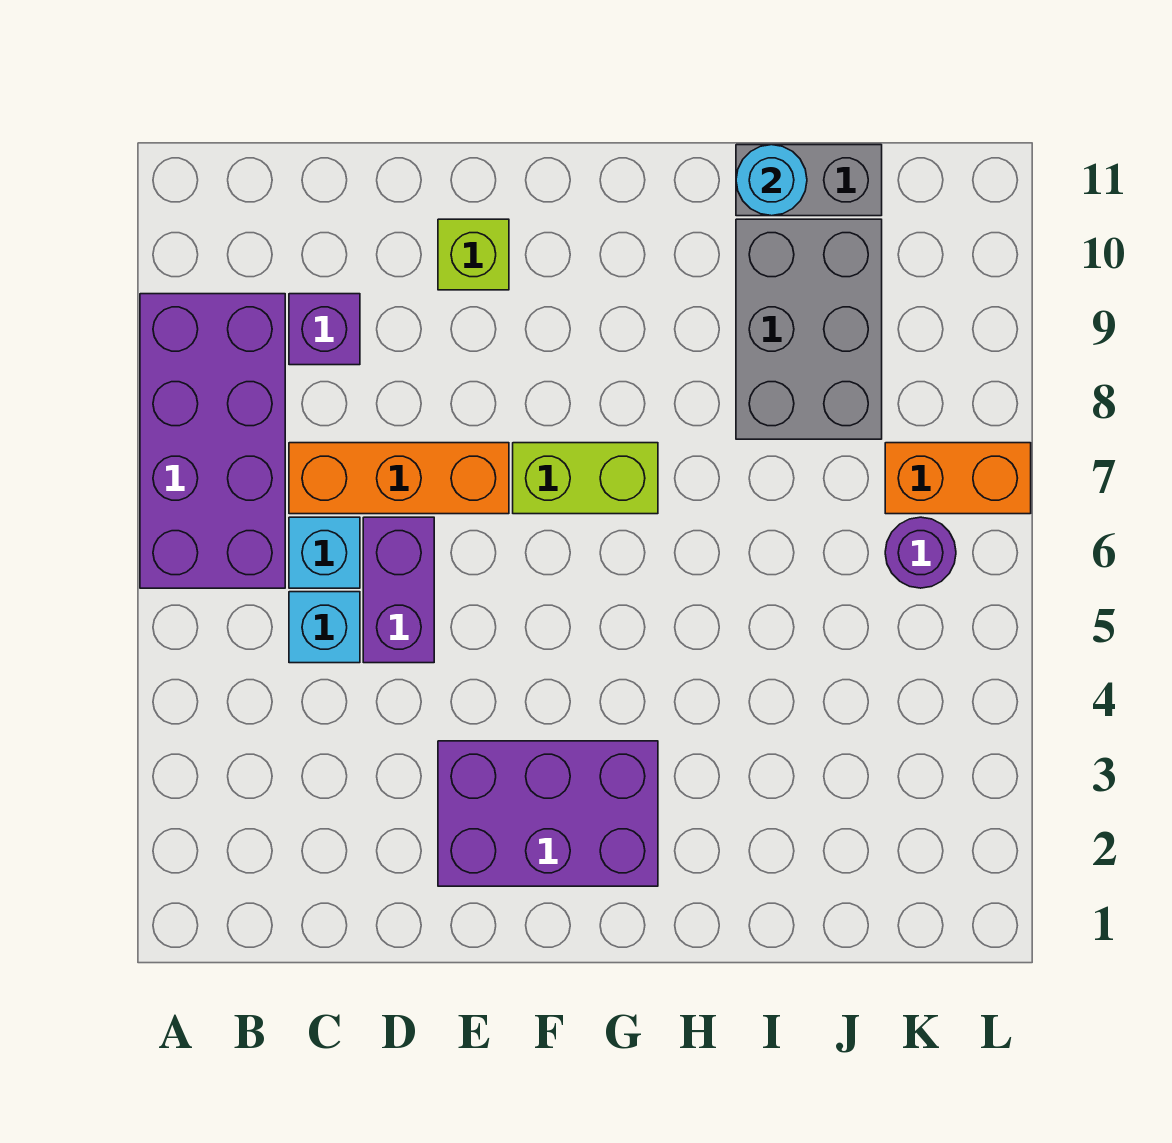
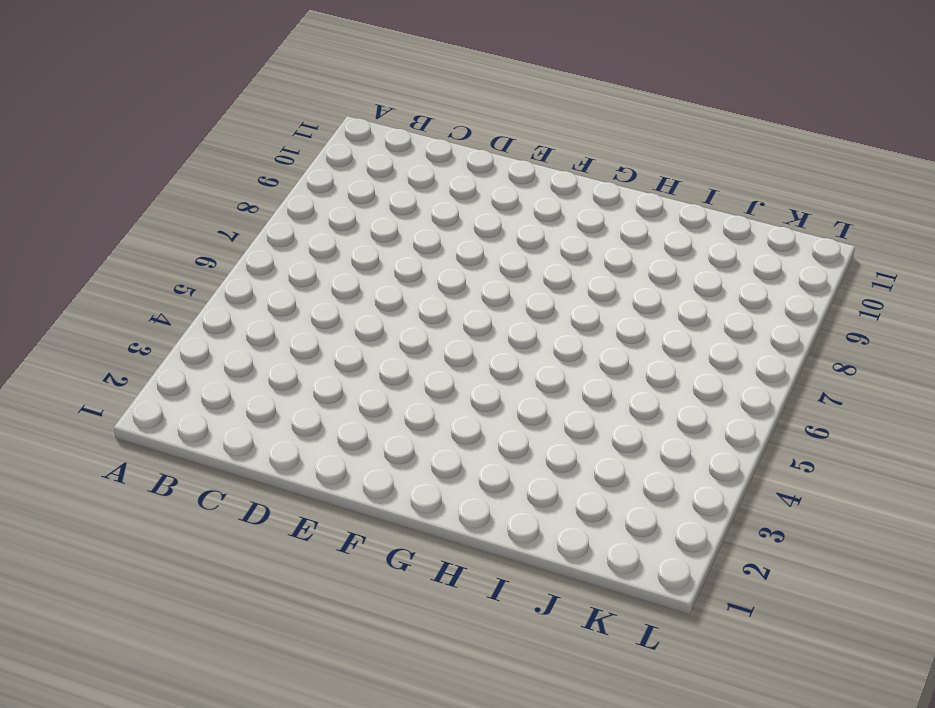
none -> purple brick A6:B9 level 1
none -> cyan brick C5 level 1
none -> cyan brick C6 level 1

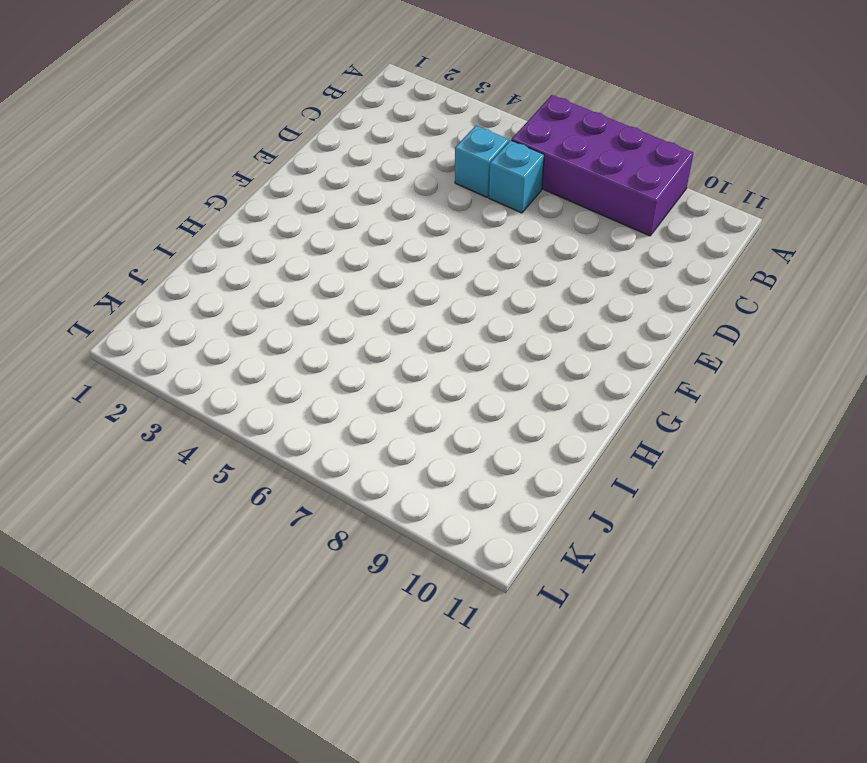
none -> orange brick C7:E7 level 1
none -> purple brick C9 level 1
none -> purple brick D5:D6 level 1

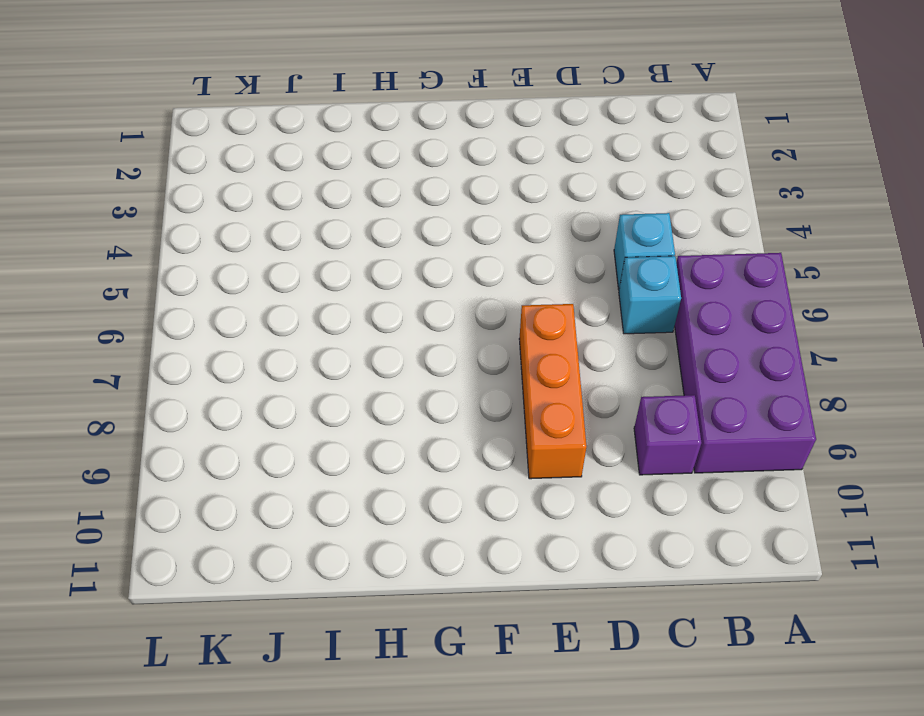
orange brick E7:E9 level 1 -> orange brick C7:E7 level 1
none -> purple brick D5:D6 level 1
none -> purple brick E2:G3 level 1
none -> lime brick E10 level 1

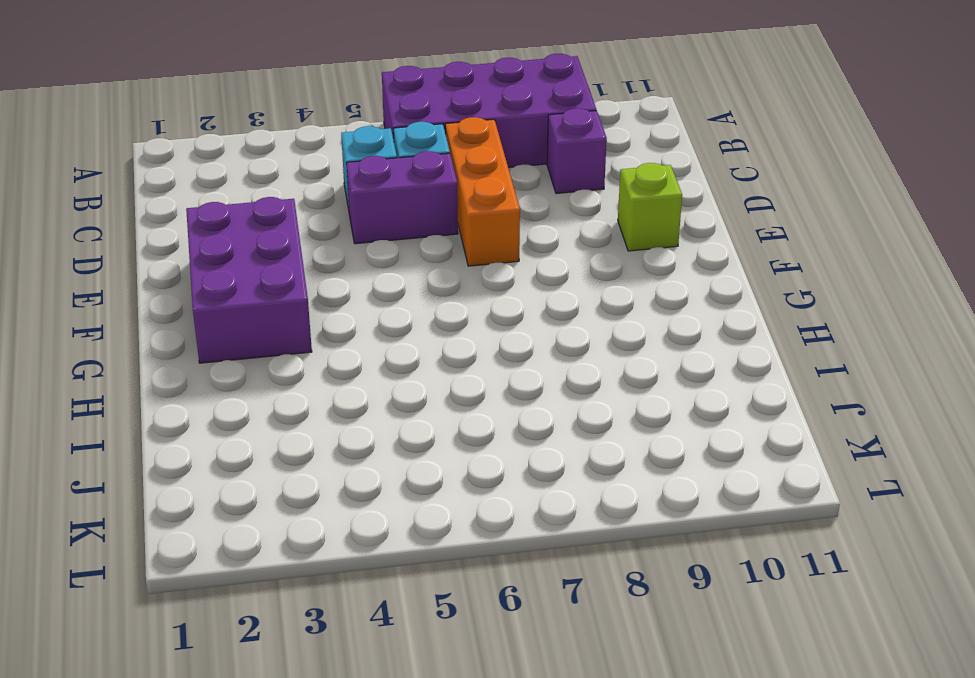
none -> lime brick F7:G7 level 1
none -> grey brick I8:J10 level 1
none -> grey brick I11:J11 level 1

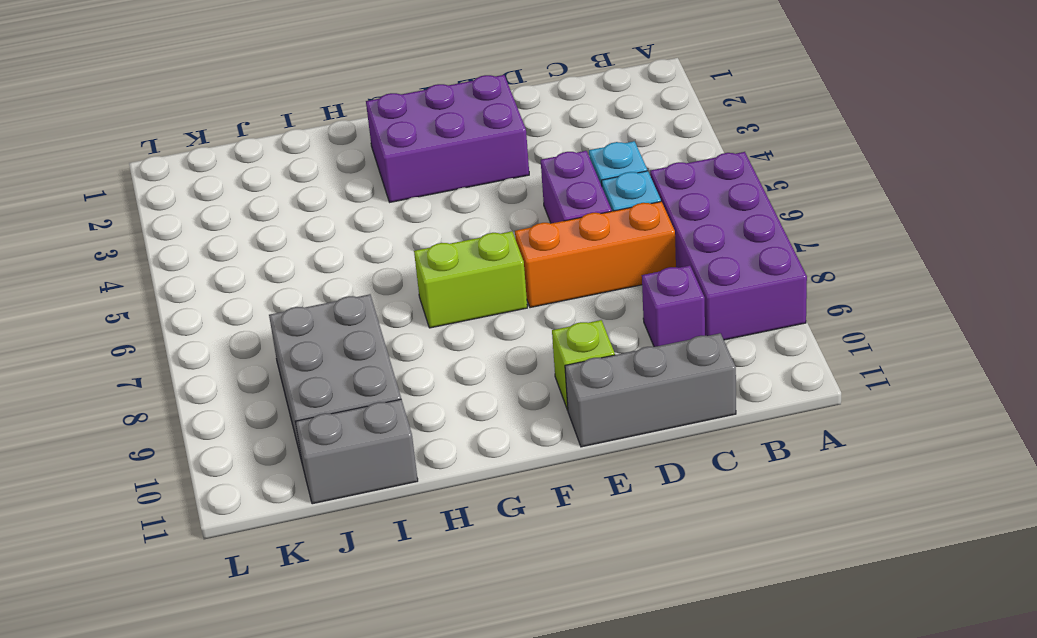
grey brick C11:E11 level 1 -> none
none -> purple round brick K6 level 1
none -> orange brick K7:L7 level 1
none -> cyan round brick I11 level 2

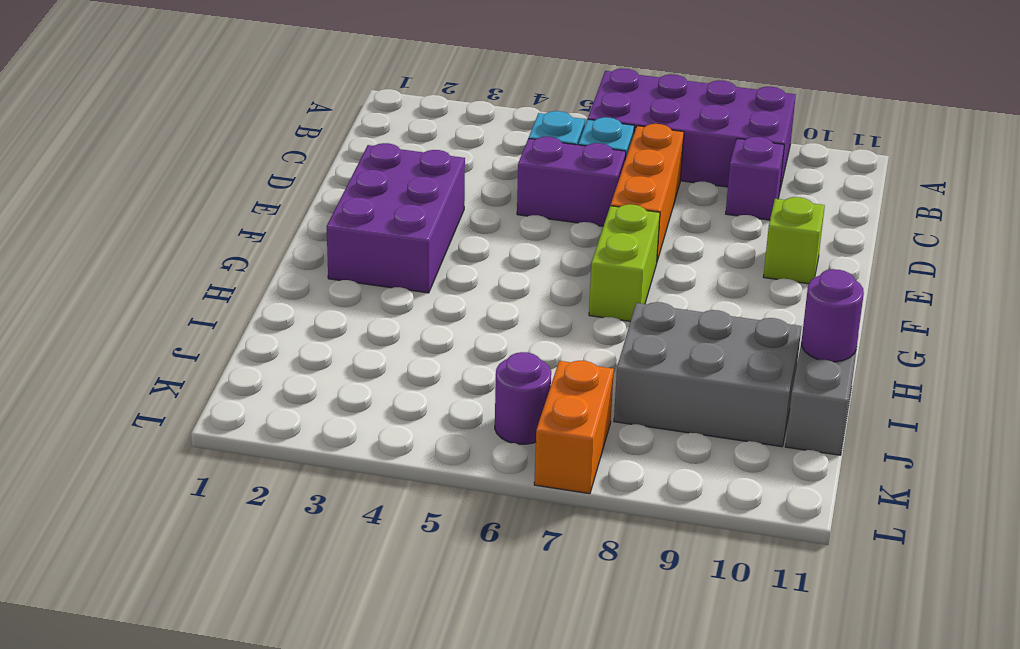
purple round brick I11 level 2 -> cyan round brick I11 level 2

